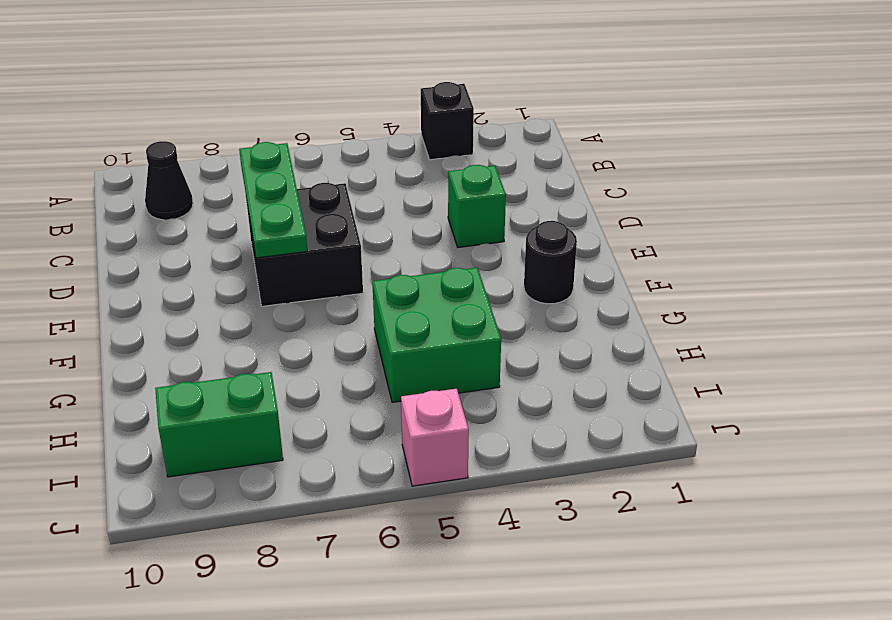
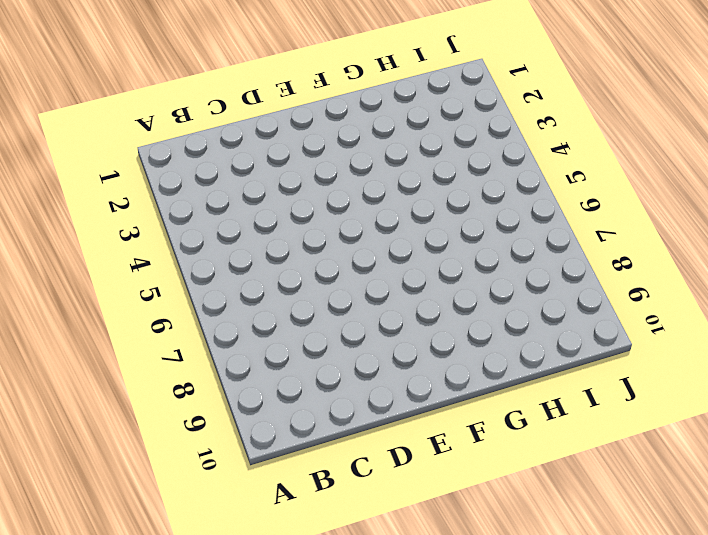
none -> black brick A3 level 1
none -> black cone B9 level 1

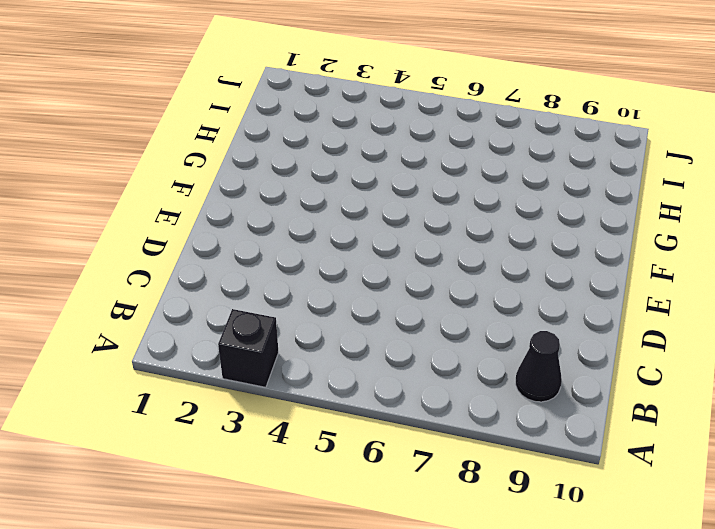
none -> green brick D3 level 1
none -> black brick D6:E7 level 1

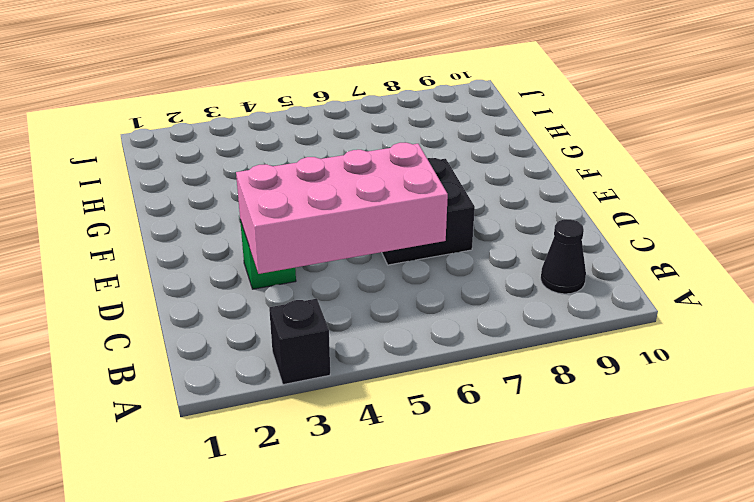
pink brick C3:D6 level 2 -> none
none -> black round brick F2 level 1
none -> green brick G4:H5 level 1

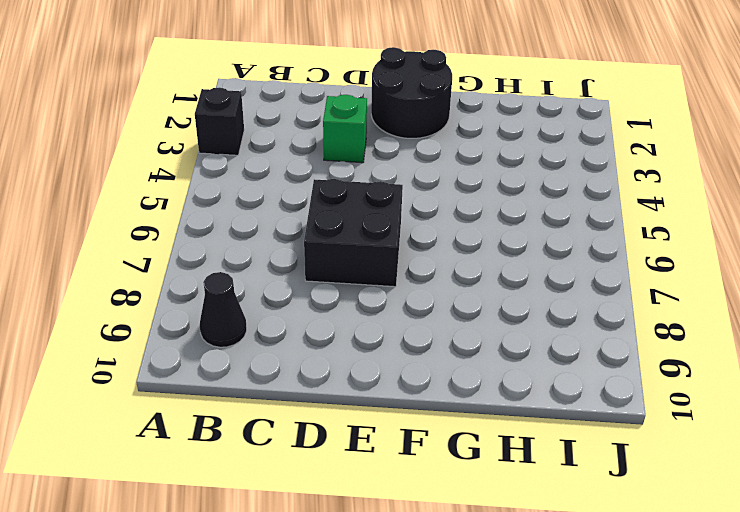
black round brick E1:F2 level 1 -> black round brick F2 level 1
none -> green brick G4:H5 level 1
none -> green brick I8:I9 level 1

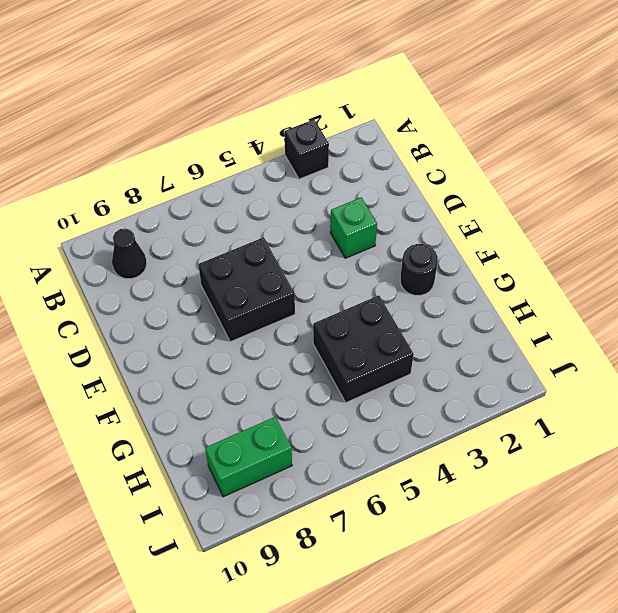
black brick G4:H5 level 1 -> green brick G4:H5 level 1
none -> pink brick J5 level 1
none -> green plate C7:E7 level 2

